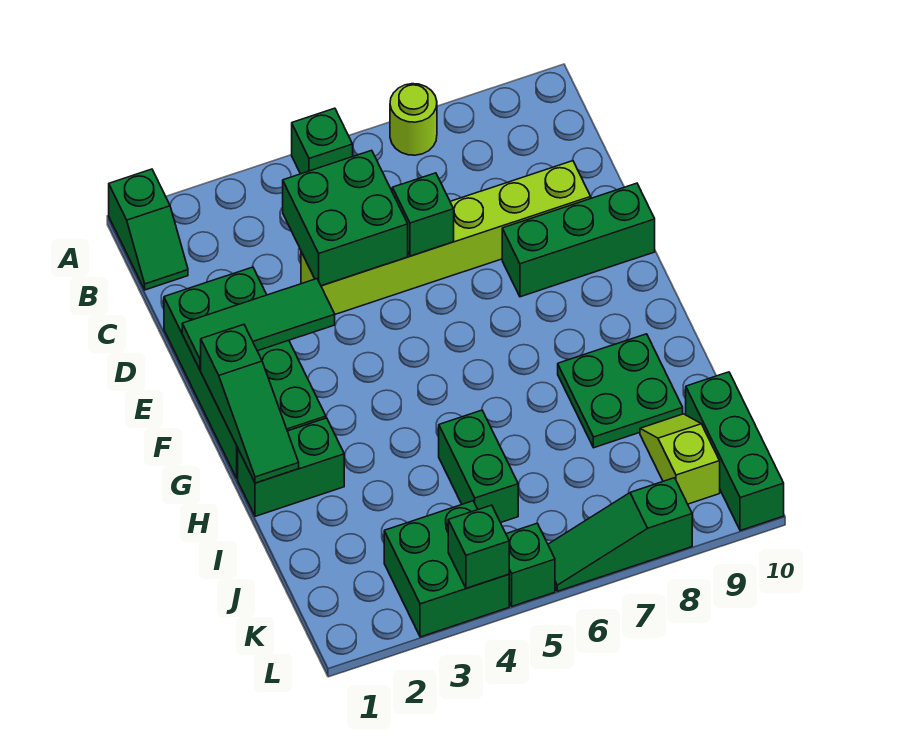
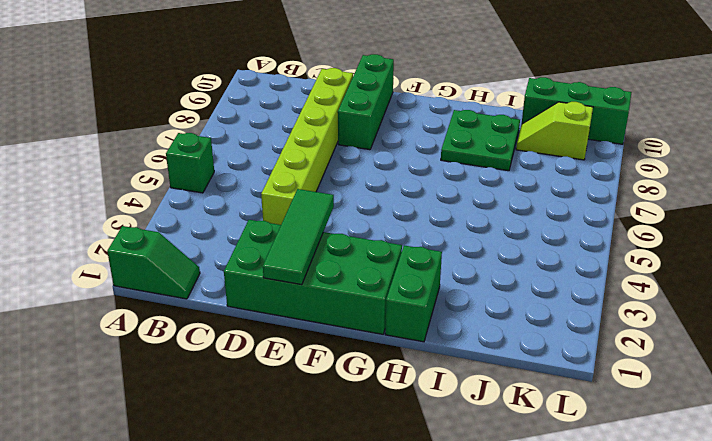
none -> lime round brick A7 level 1
none -> green brick I5:J5 level 1
none -> green brick K3:L4 level 1

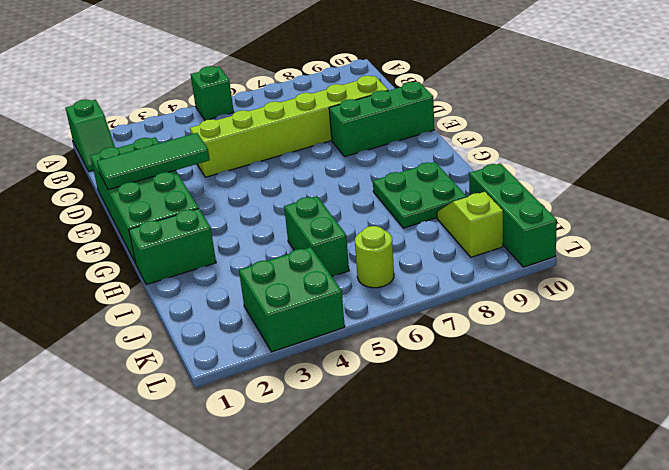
lime round brick K6 level 1 -> lime round brick A7 level 1
none -> green brick L5 level 1
none -> green slope L6:L8 level 1 top 8
none -> green brick C4:D5 level 2

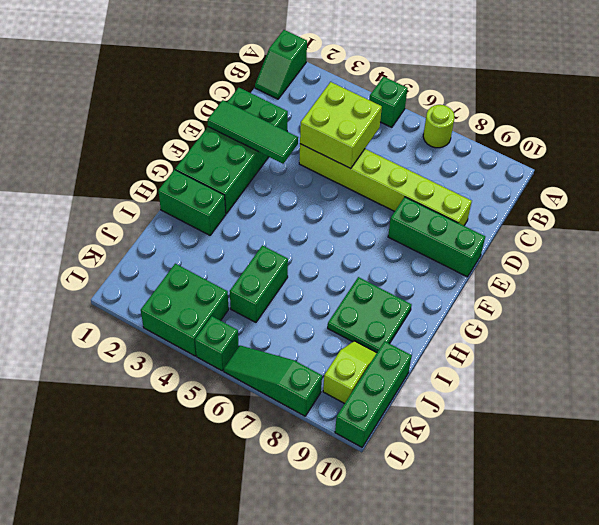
lime brick C4:D5 level 2 -> green brick C4:D5 level 2
none -> green brick D6 level 2
none -> green slope F1:H1 level 2 top F
none -> green brick L4 level 2

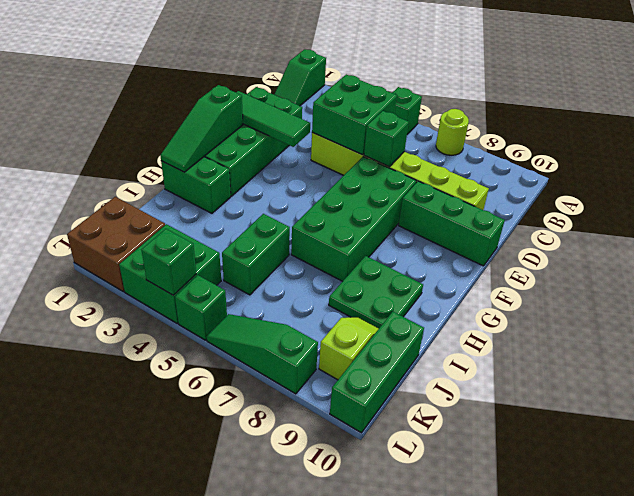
green brick E6:H7 level 1 -> none
brown brick K1:L2 level 1 -> none

